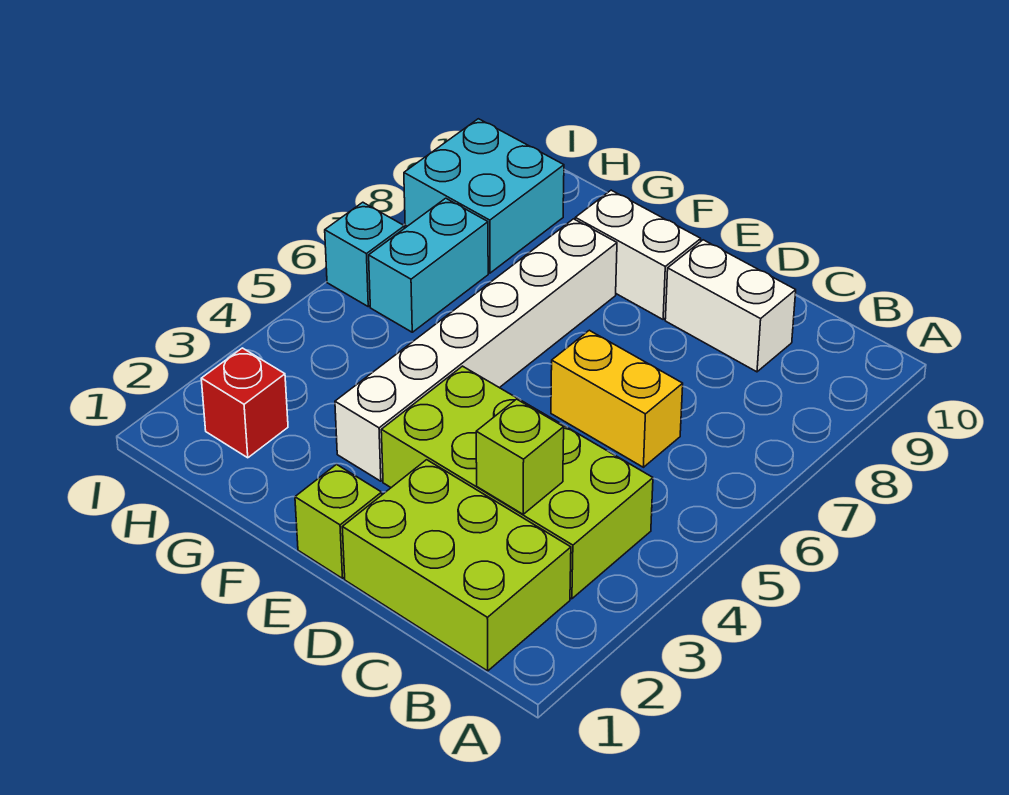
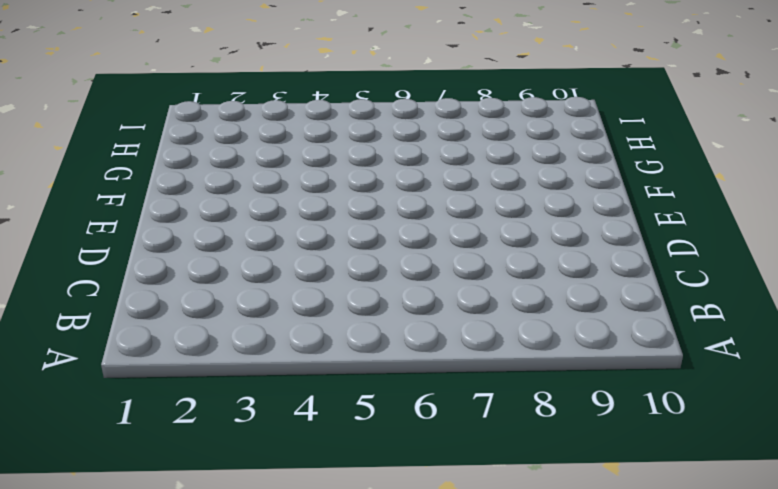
none -> lime brick B1:D2 level 1
none -> lime brick B3:E4 level 1
none -> yellow brick C6:D6 level 1

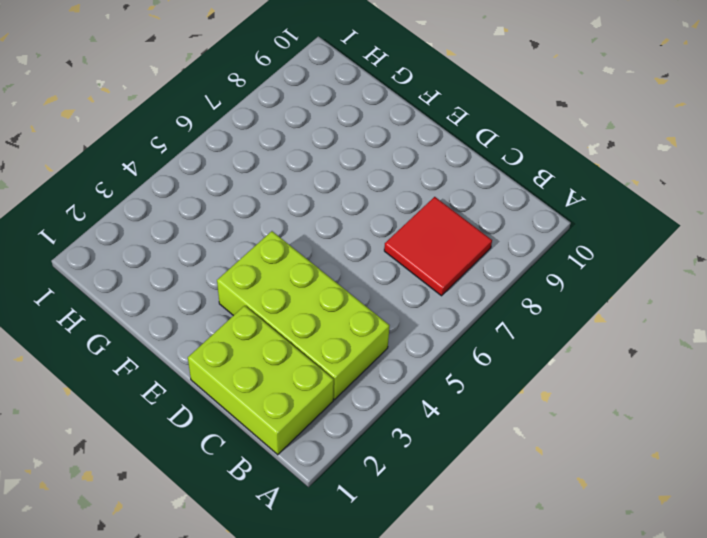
red tile B7:C8 level 1 -> none
none -> yellow brick C6:D6 level 1
none -> white brick C9:D9 level 1
none -> lime brick E1 level 1

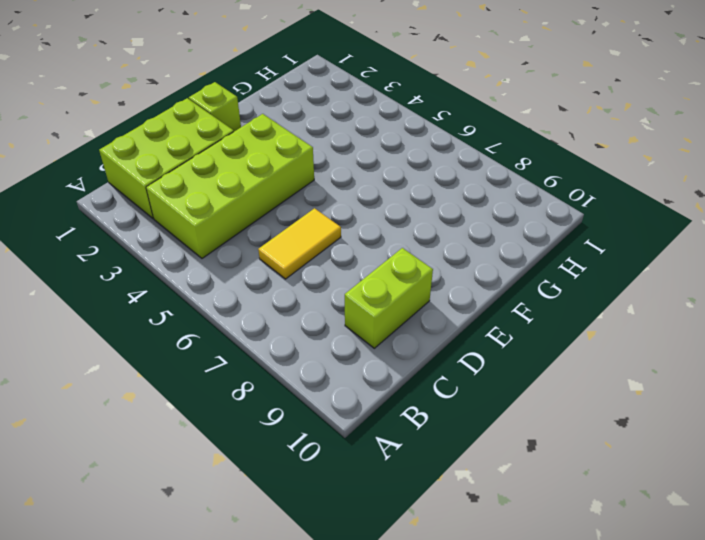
yellow tile C6:D6 level 1 -> yellow brick C6:D6 level 1
lime brick C9:D9 level 1 -> white brick C9:D9 level 1
none -> white brick E9:F9 level 1
none -> white brick F3:F8 level 1
none -> red brick H2 level 1

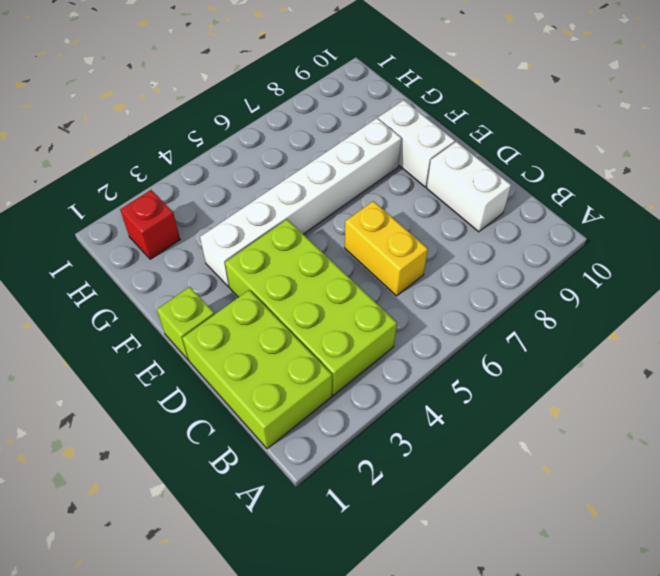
none -> cyan brick H6:H7 level 1
none -> cyan brick H8:I9 level 1
none -> cyan brick I6 level 1

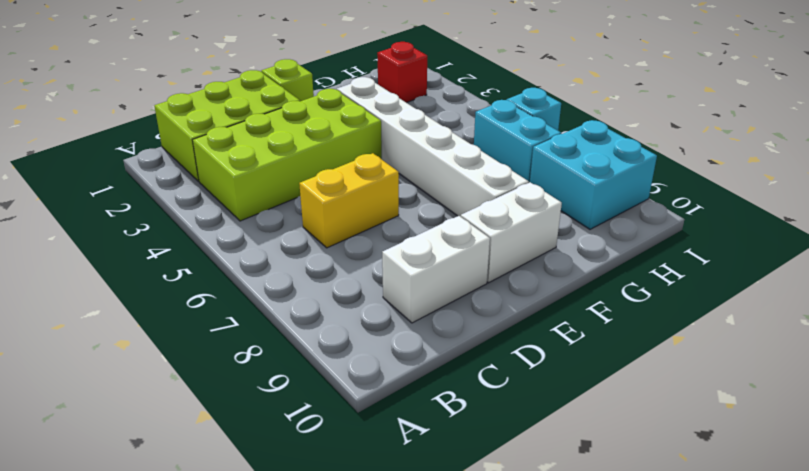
none -> lime brick C3 level 2

